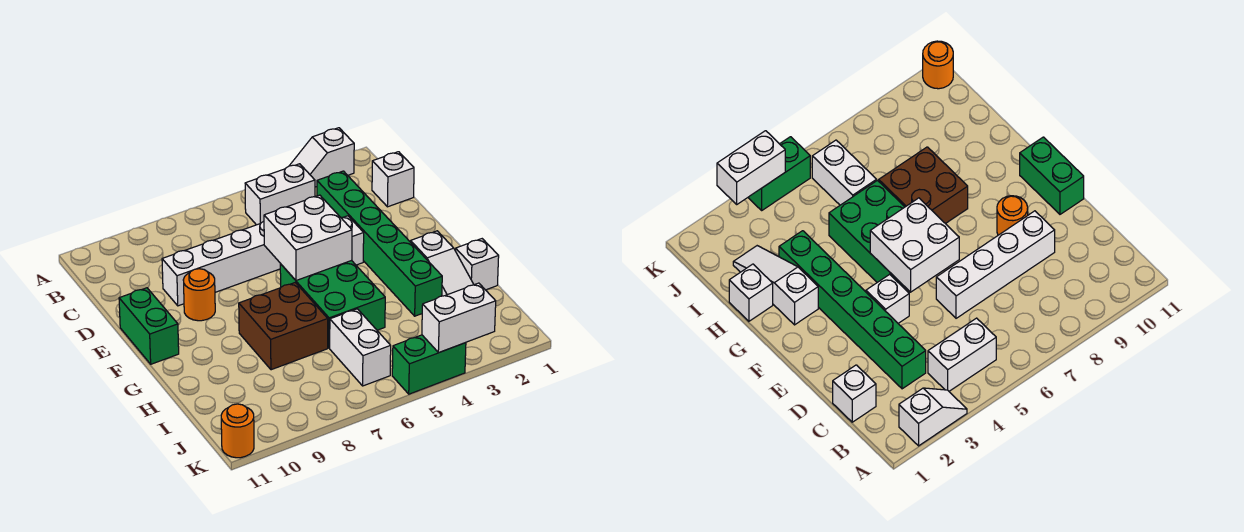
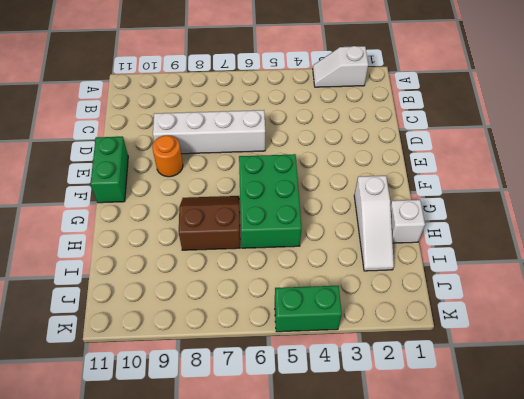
brown slope G7:H8 level 1 top H -> brown brick G7:H8 level 1
none -> white brick B4:B5 level 1
none -> white brick C1 level 1
none -> green brick C3:H3 level 1

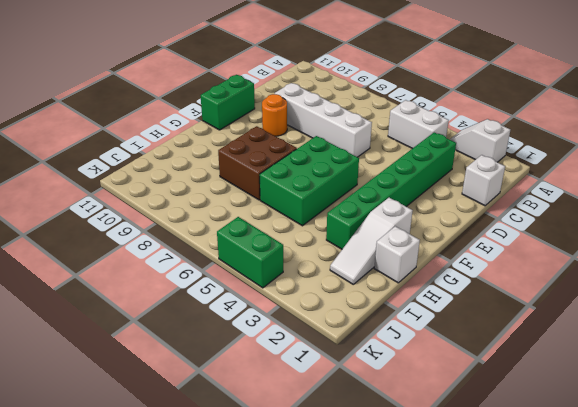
none -> white brick E4 level 1
none -> white brick I6:J6 level 1
none -> orange round brick K11 level 1

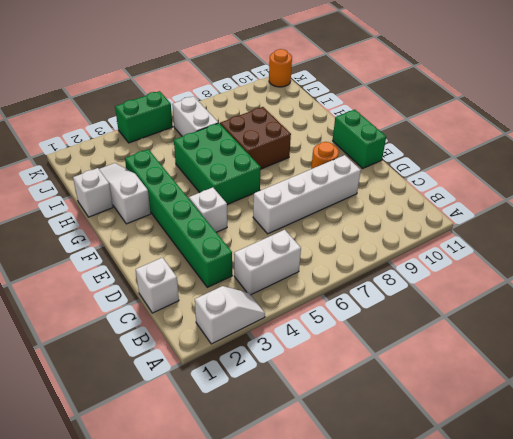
none -> white brick E5:F6 level 2
none -> white brick K3:K4 level 2

